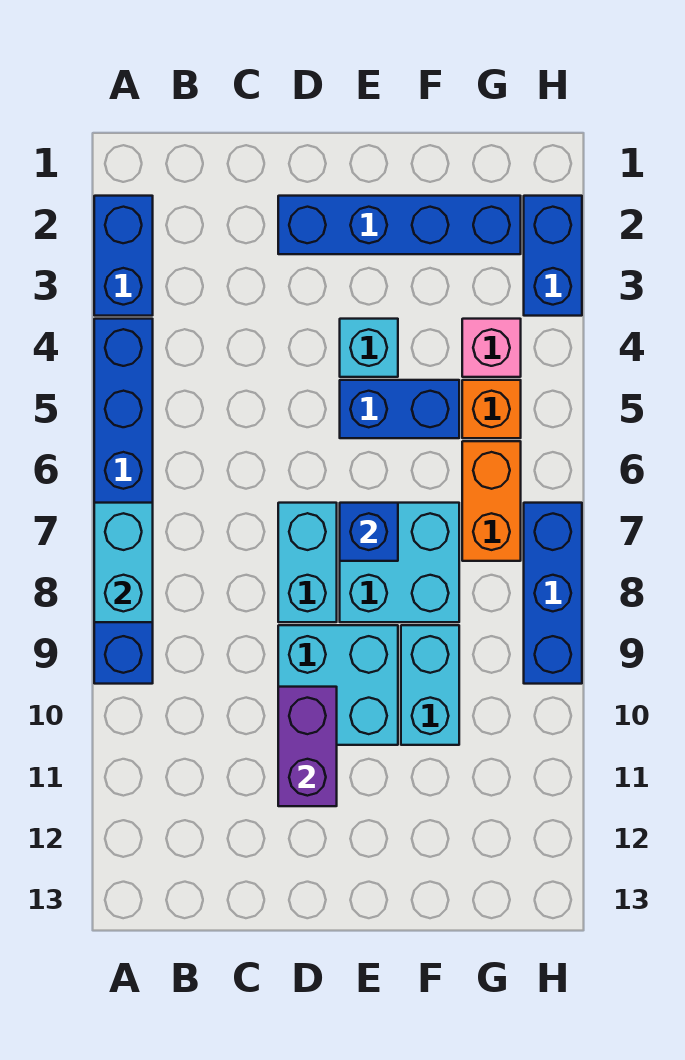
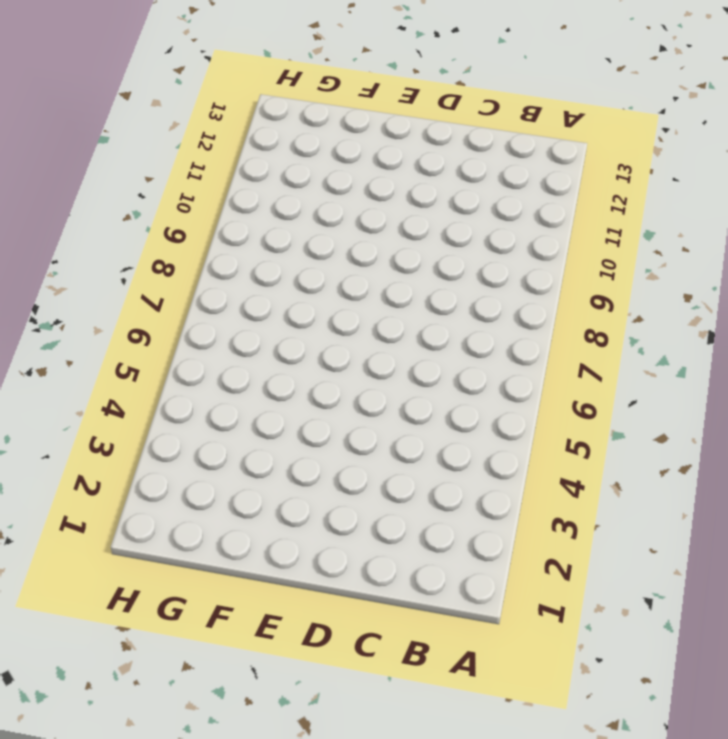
none -> blue brick A2:A3 level 1
none -> blue brick A4:A9 level 1
none -> blue brick D2:G2 level 1

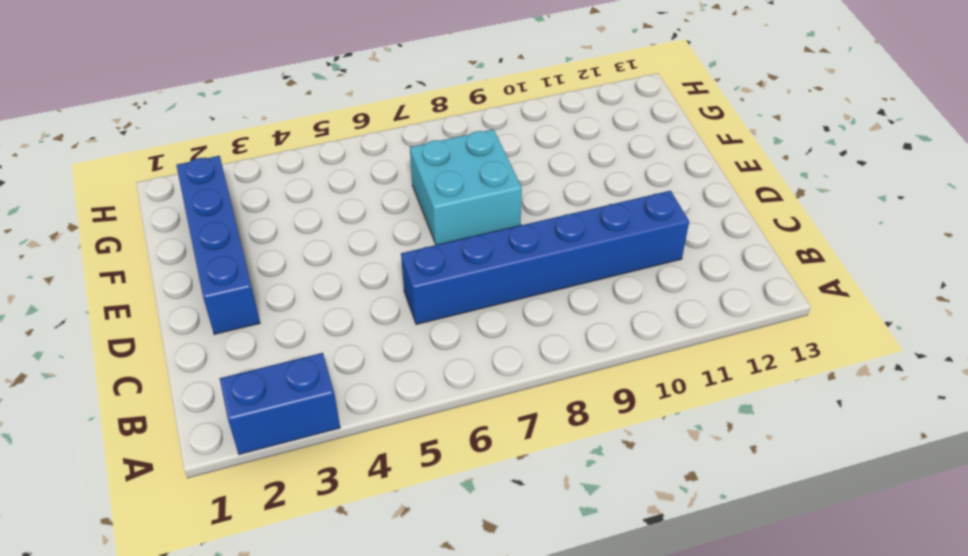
blue brick C6:C11 level 1 -> blue brick A4:A9 level 1
none -> cyan brick D7:D8 level 1
none -> cyan brick D9:E10 level 1
none -> cyan brick E4 level 1

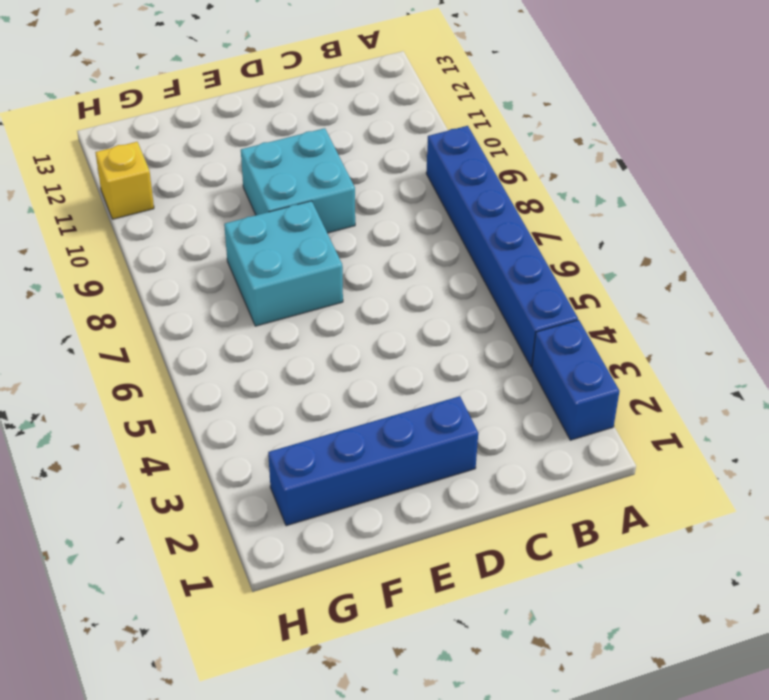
yellow brick H11 level 1 -> none
none -> cyan brick D7:D8 level 1
none -> cyan brick E4 level 1
none -> blue brick E5:F5 level 1

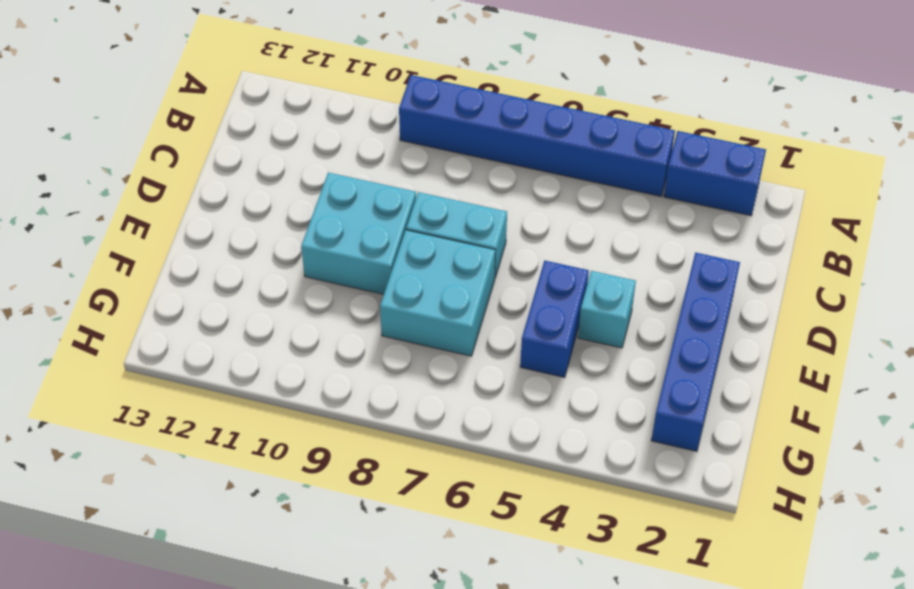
none -> cyan brick F9:F10 level 1
none -> pink brick G4 level 1
none -> orange brick G5 level 1

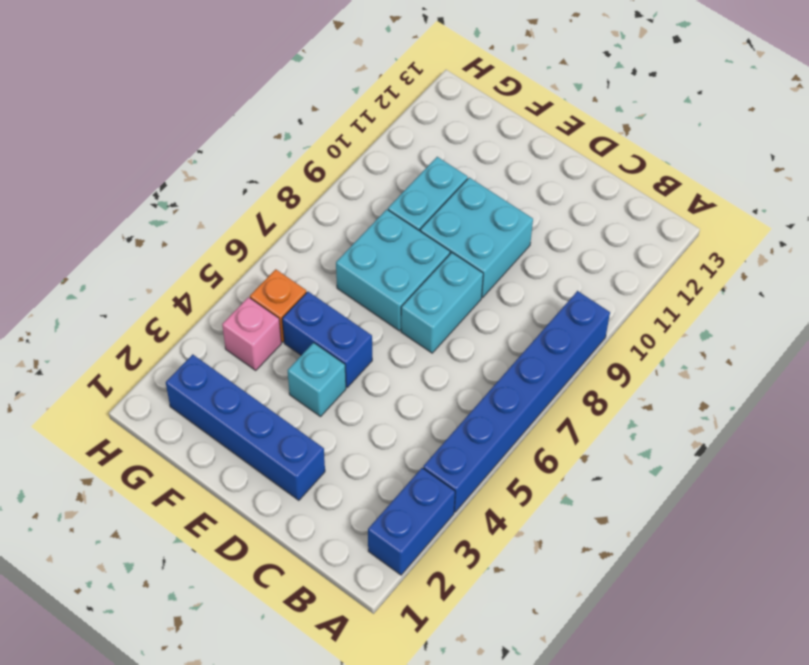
none -> orange brick G6:G7 level 1
none -> blue brick H2:H3 level 1
none -> blue brick H7:H9 level 1

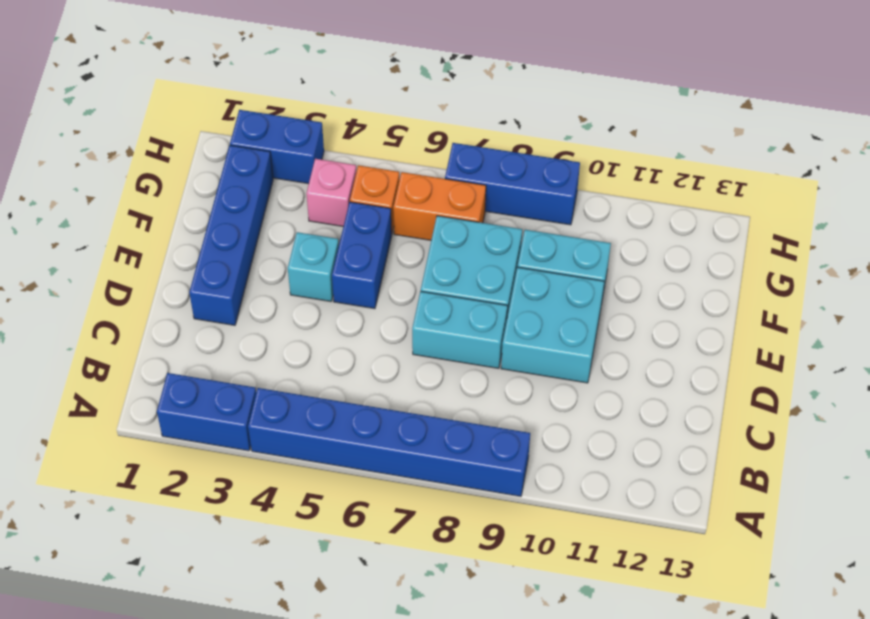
none -> cyan brick A7:A8 level 2
none -> purple brick D10:D11 level 2
none -> blue brick E7 level 2

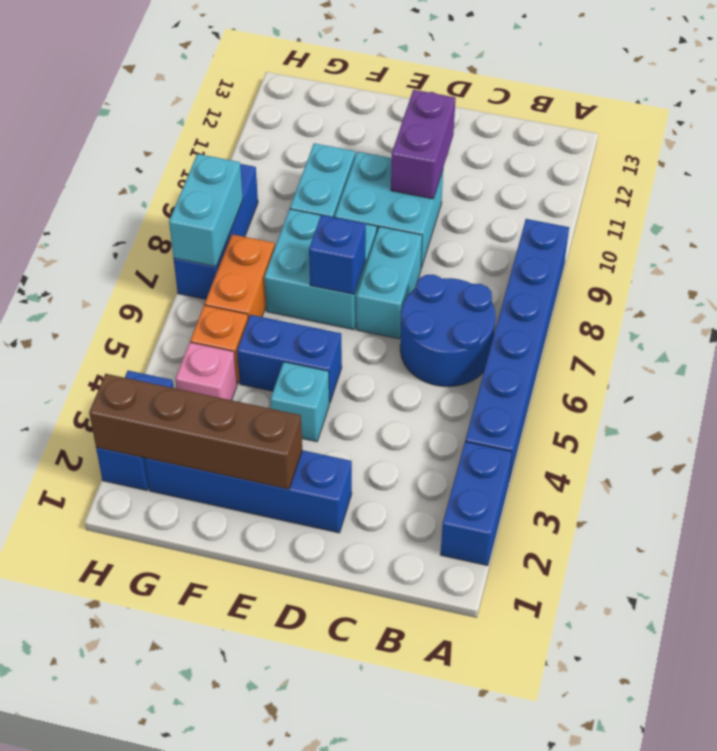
blue round brick B6:C7 level 1 -> none
brown brick E2:H2 level 2 -> none
cyan brick H7:H8 level 2 -> cyan brick A7:A8 level 2

